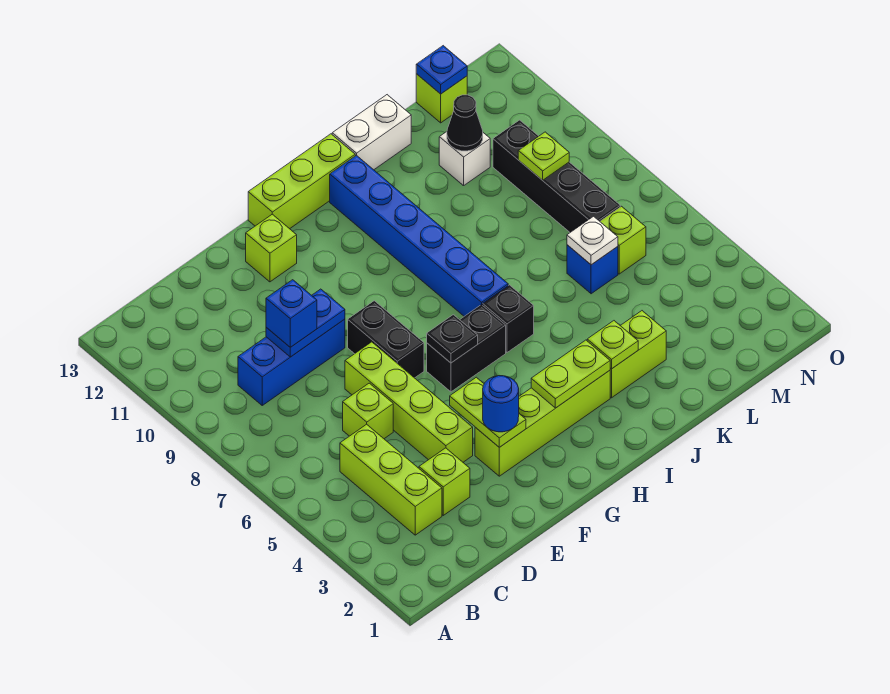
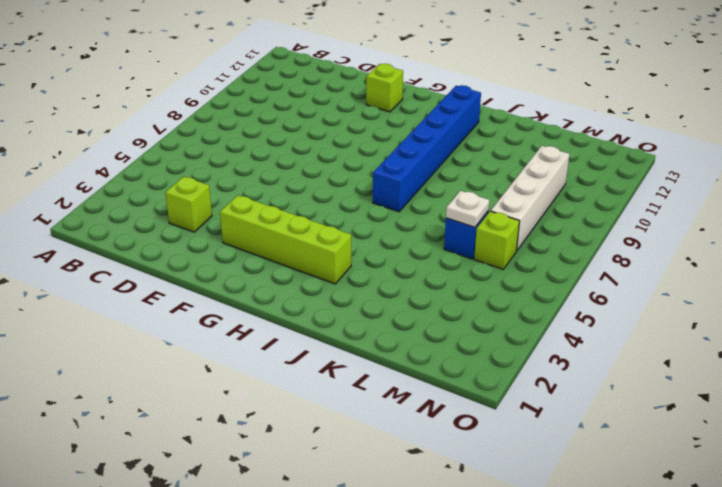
white brick M7:M10 level 1 -> black brick M7:M10 level 1
none -> lime brick C3:C5 level 1
none -> blue brick C9:E9 level 1
none -> lime brick D6 level 1
none -> lime brick E4:E7 level 1

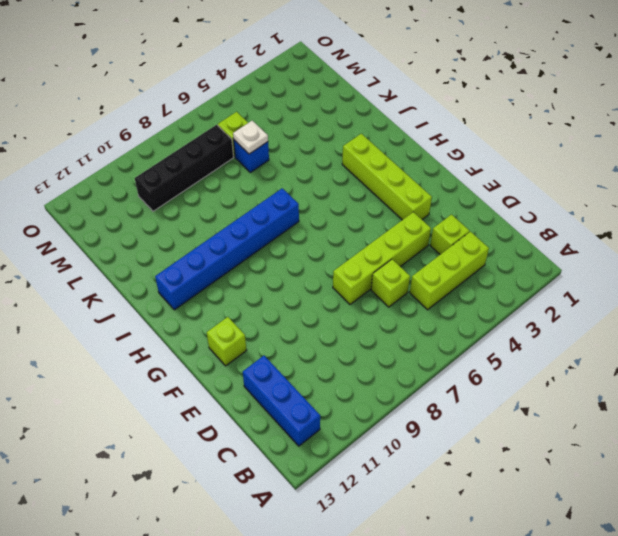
blue brick B12:D12 level 1 -> blue brick C9:E9 level 1
none -> black brick F7:F8 level 1
none -> black brick G6:H6 level 1
none -> lime brick G13:I13 level 1
none -> black brick I6 level 1

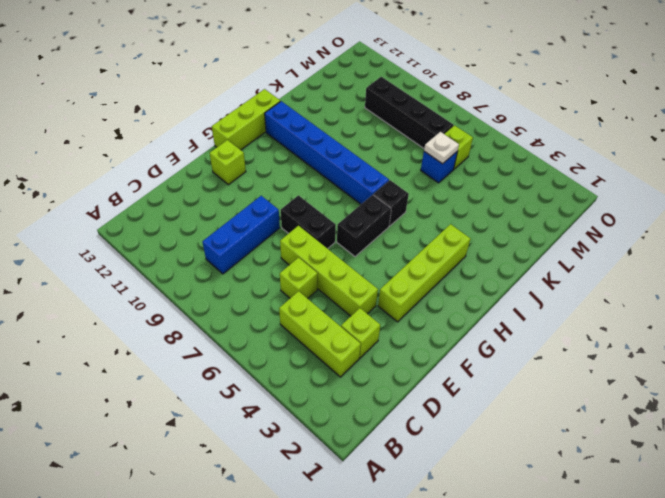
none -> lime brick J3:K3 level 1
none -> white brick J13:K13 level 1
none -> white brick L11 level 1
none -> lime brick M13 level 1

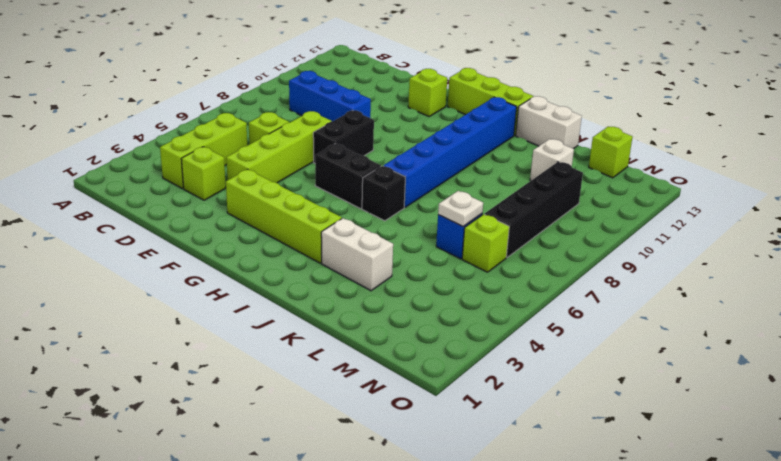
white brick J3:K3 level 1 -> lime brick J3:K3 level 1
none -> blue plate D9:E9 level 2
none -> lime plate F3:F4 level 2
none -> black plate G6 level 2
none -> lime plate H3:I3 level 2

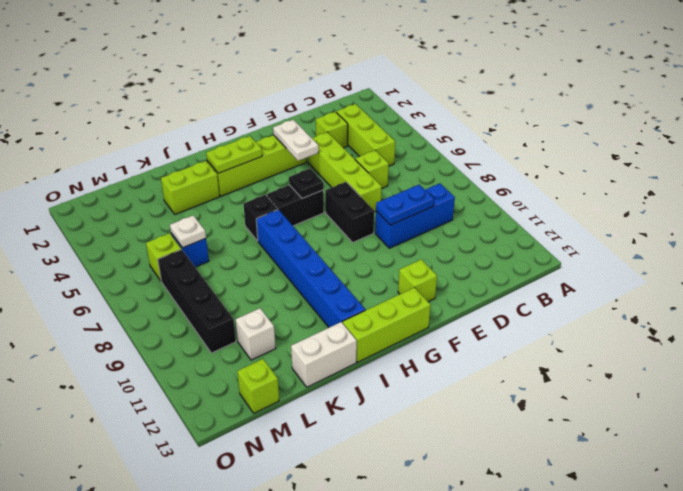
white plate F3:F4 level 2 -> lime plate F3:F4 level 2
none -> lime plate J3 level 2
none -> black cone L11 level 2
none -> lime plate M9 level 2
none -> blue plate M13 level 2

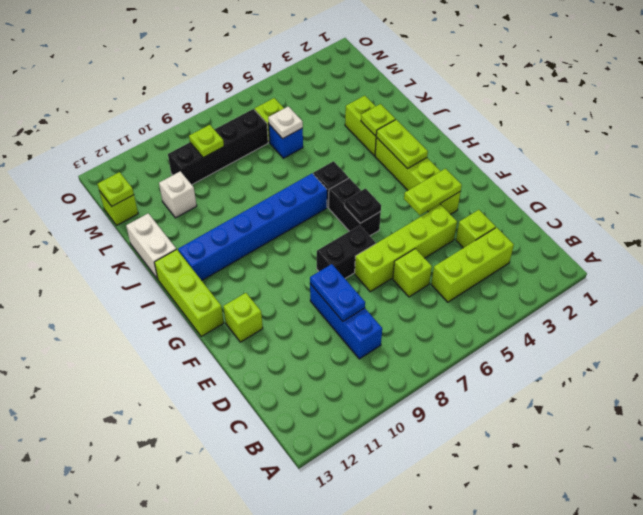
lime plate M13 level 2 -> blue plate M13 level 2
none -> black cone L11 level 2
none -> blue brick D9 level 3
none -> blue round brick F3 level 3

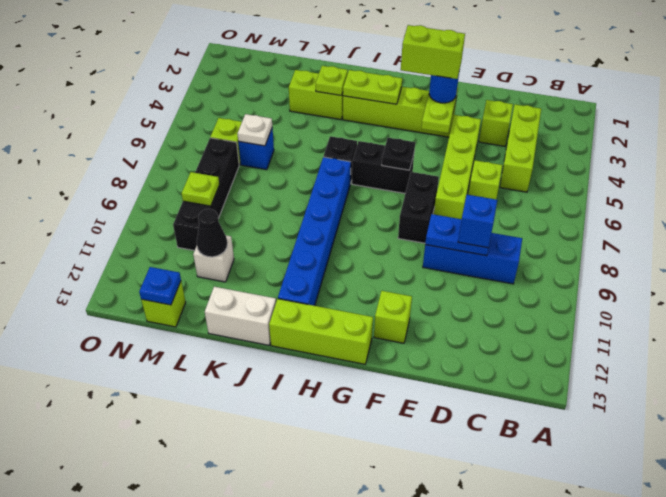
lime brick F3:G3 level 4 -> none

